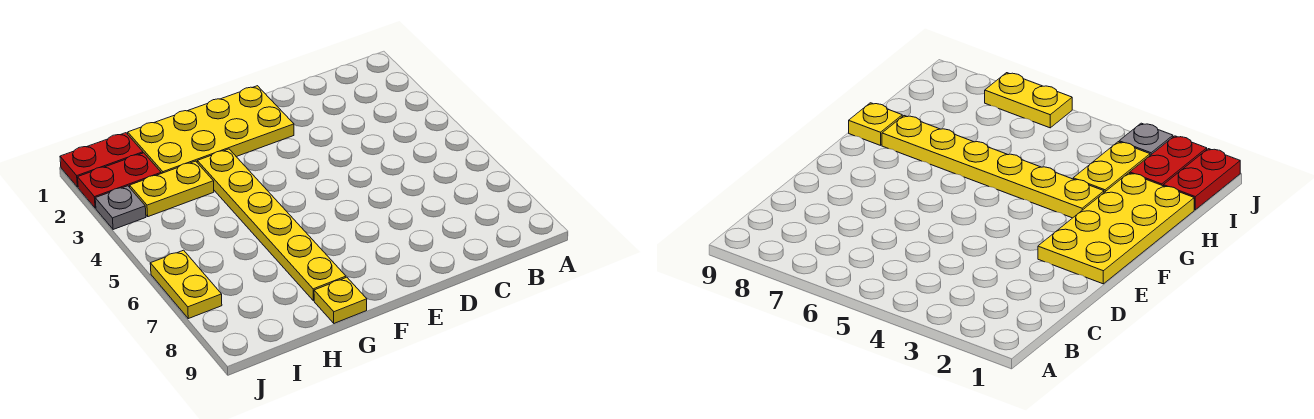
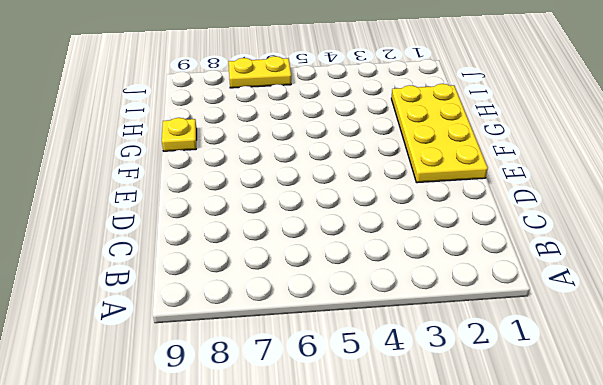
none -> yellow plate G3:G8 level 1
none -> yellow plate H3:I3 level 1

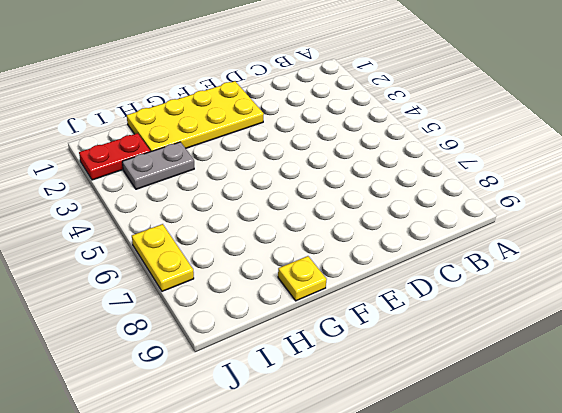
grey plate H3:I3 level 1 -> yellow plate H3:I3 level 1
none -> yellow plate G3:G8 level 1
none -> red plate I1:J1 level 1

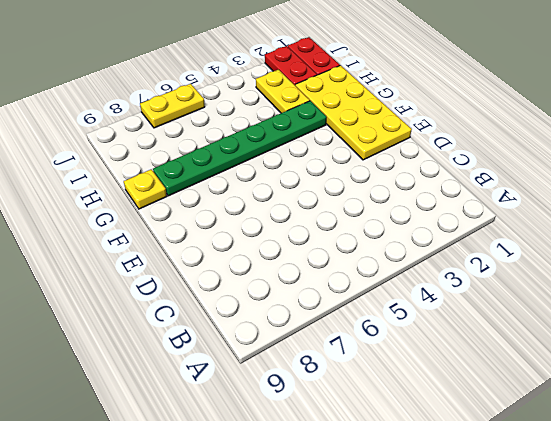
green plate G3:G8 level 1 -> yellow plate G3:G8 level 1
none -> grey plate J3 level 1

